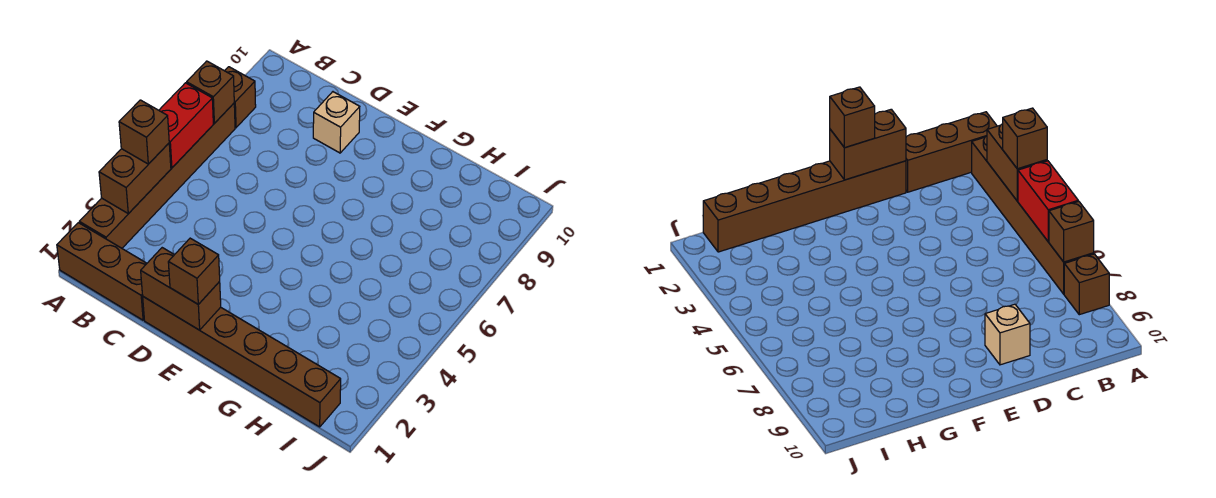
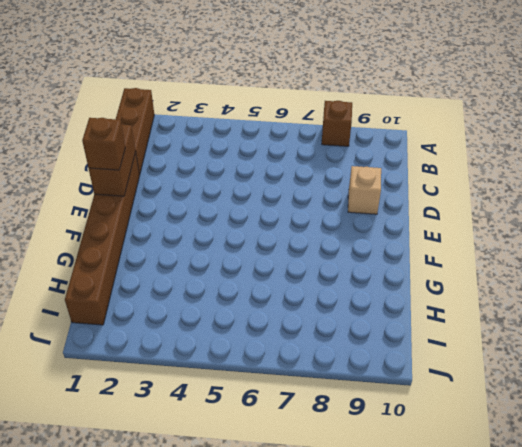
none -> brown brick A2:A7 level 1
none -> brown brick A3:A4 level 2

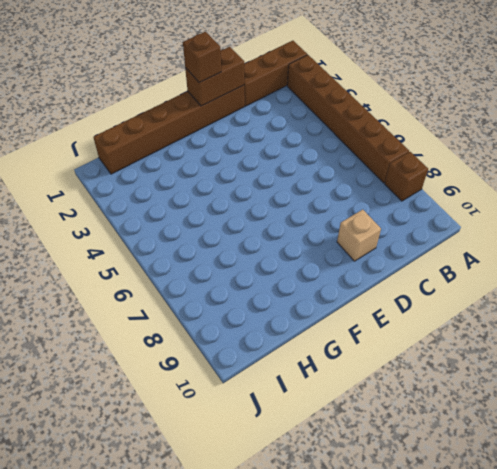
none -> brown brick A3:A4 level 2
none -> red brick A5:A6 level 2

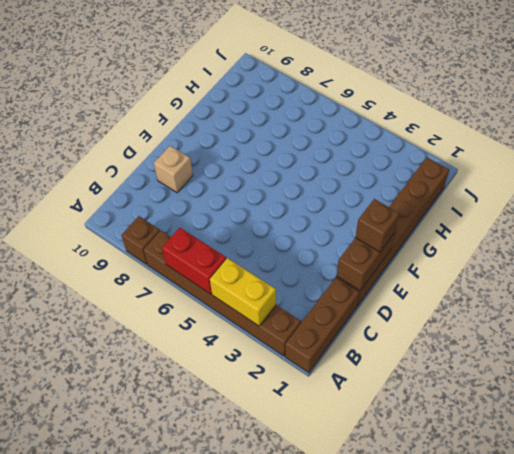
yellow brick A3:A4 level 2 -> brown brick A3:A4 level 2
none -> brown brick A7 level 2
none -> brown brick A4 level 3

